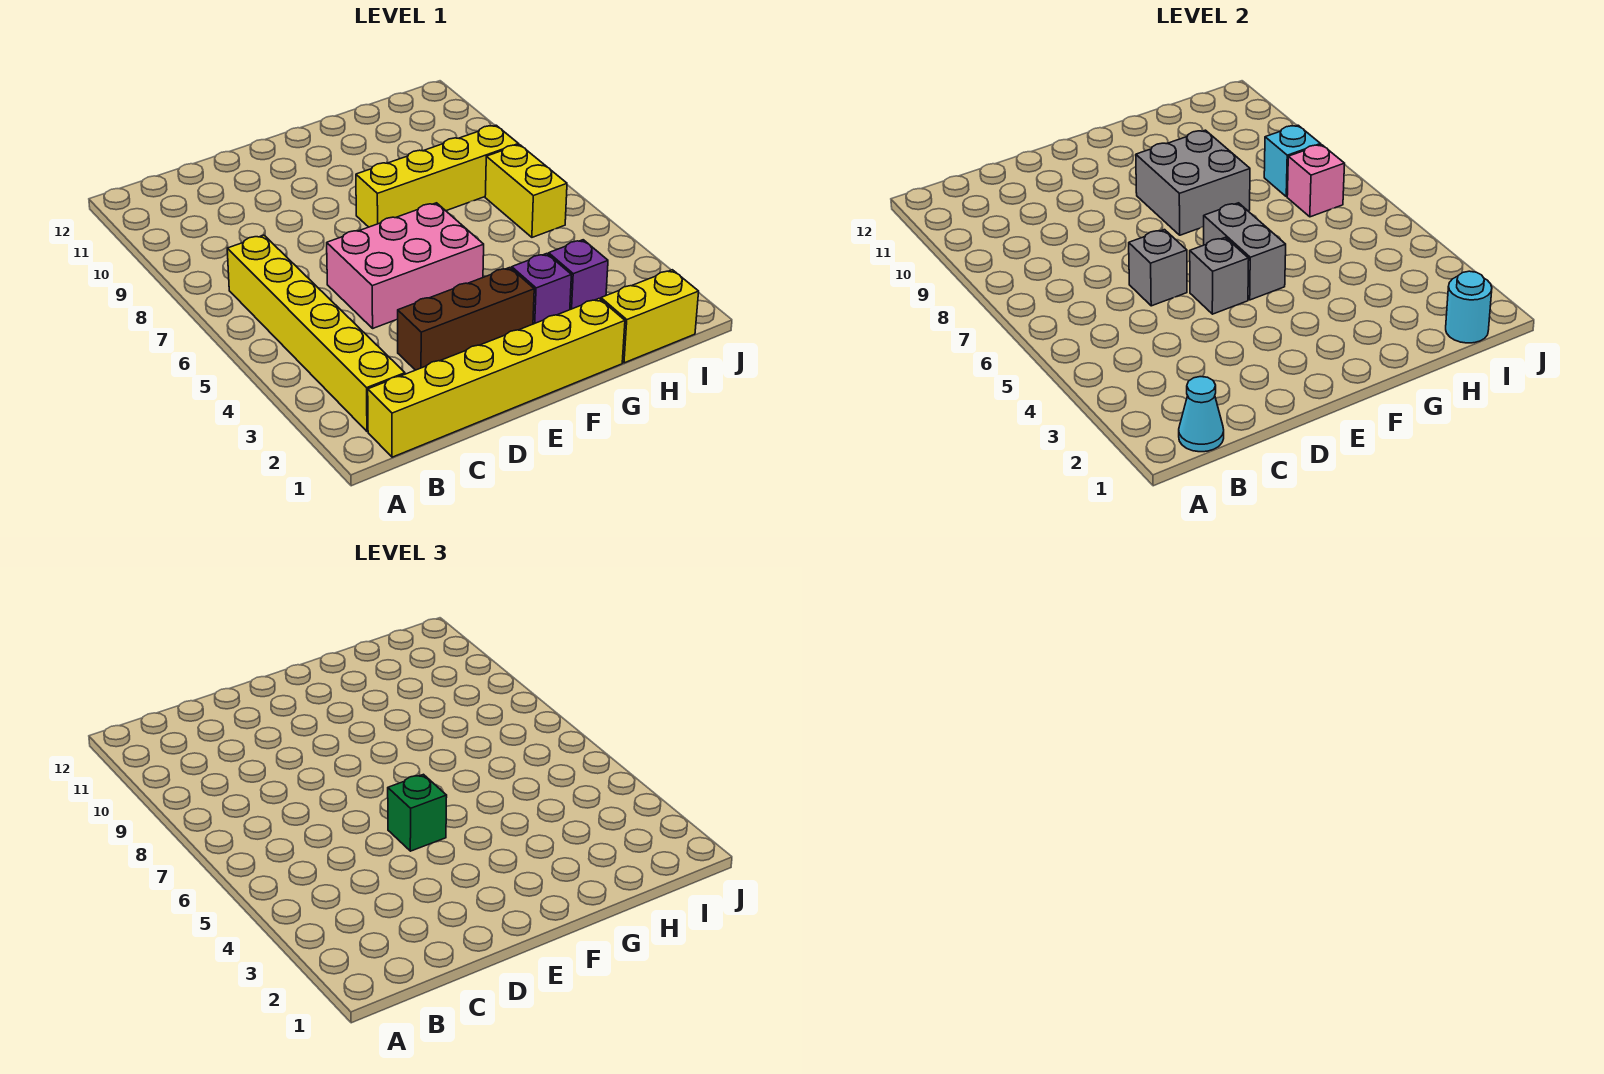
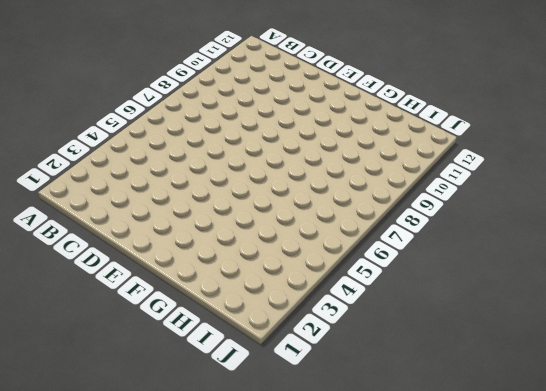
none -> yellow brick B1:G1 level 1
none -> yellow brick B2:B7 level 1
none -> brown brick D3:F3 level 1

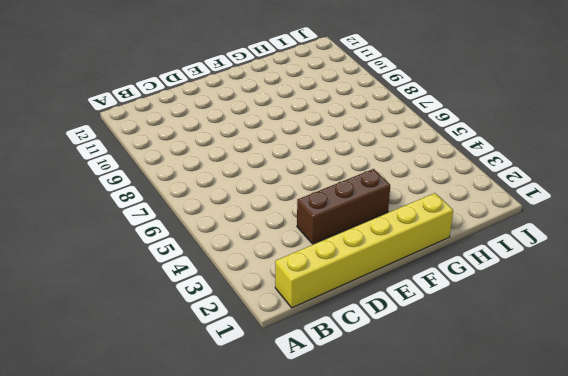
none -> yellow brick B2:B7 level 1
none -> pink brick D5:F6 level 1
none -> yellow brick F8:I8 level 1

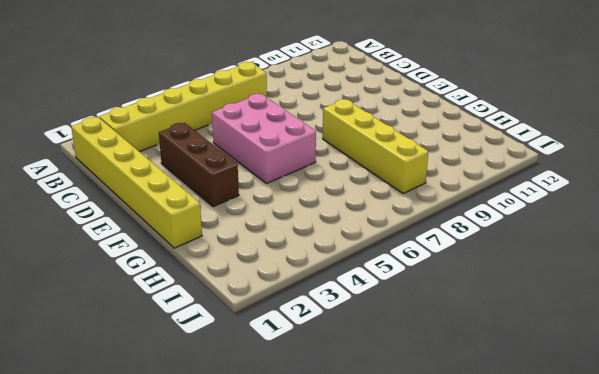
none -> purple brick G3 level 1
none -> yellow brick H1:I1 level 1
none -> purple brick H3 level 1

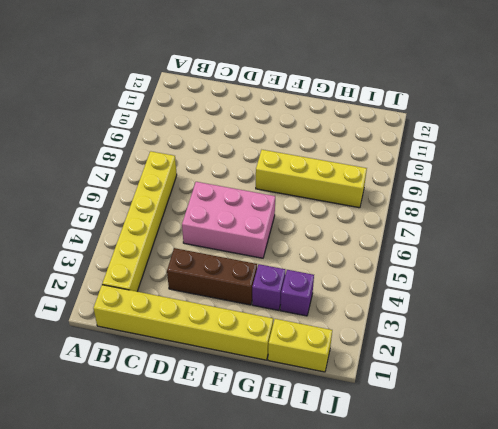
none -> yellow brick I6:I7 level 1
none -> cyan cone B1 level 2
none -> grey brick D6 level 2

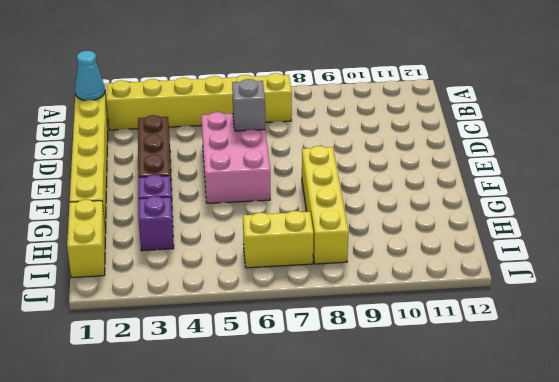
none -> grey brick E5 level 2
none -> grey brick F5:F6 level 2
none -> grey brick F8:G9 level 2

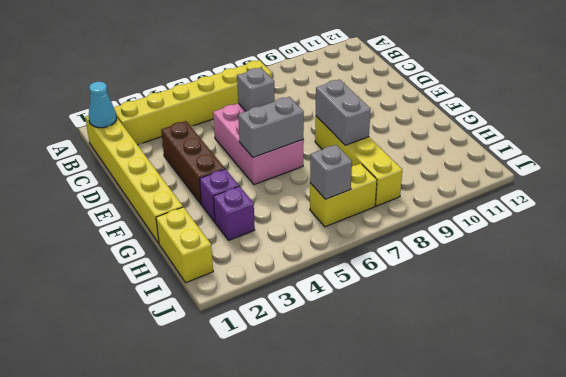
grey brick F8:G8 level 2 -> grey brick F8:G9 level 2
grey brick I6 level 2 -> grey brick E5 level 2
none -> cyan round brick I1 level 2
none -> pink brick I7 level 2
none -> cyan brick I8 level 2

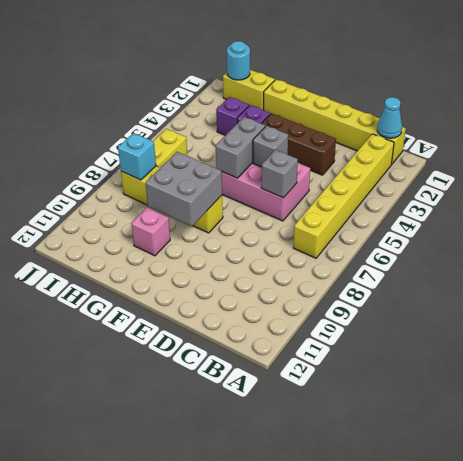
pink brick G10 level 1 -> pink brick I7 level 2
none -> green brick E5 level 3

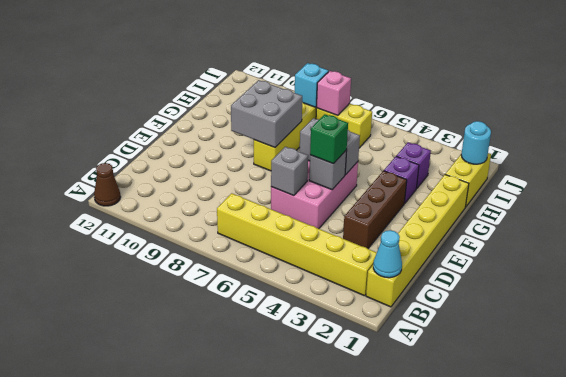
brown cone A12 level 1 -> none

